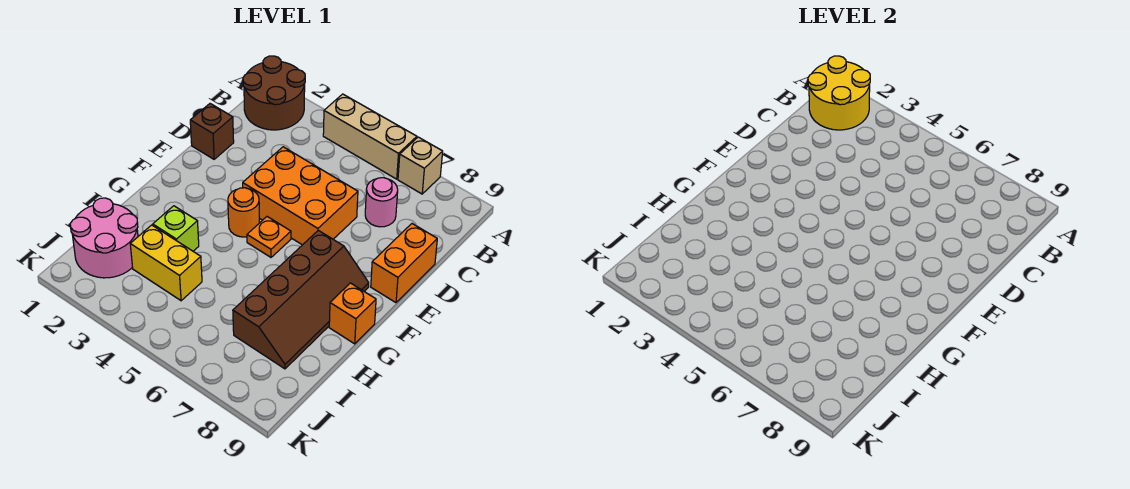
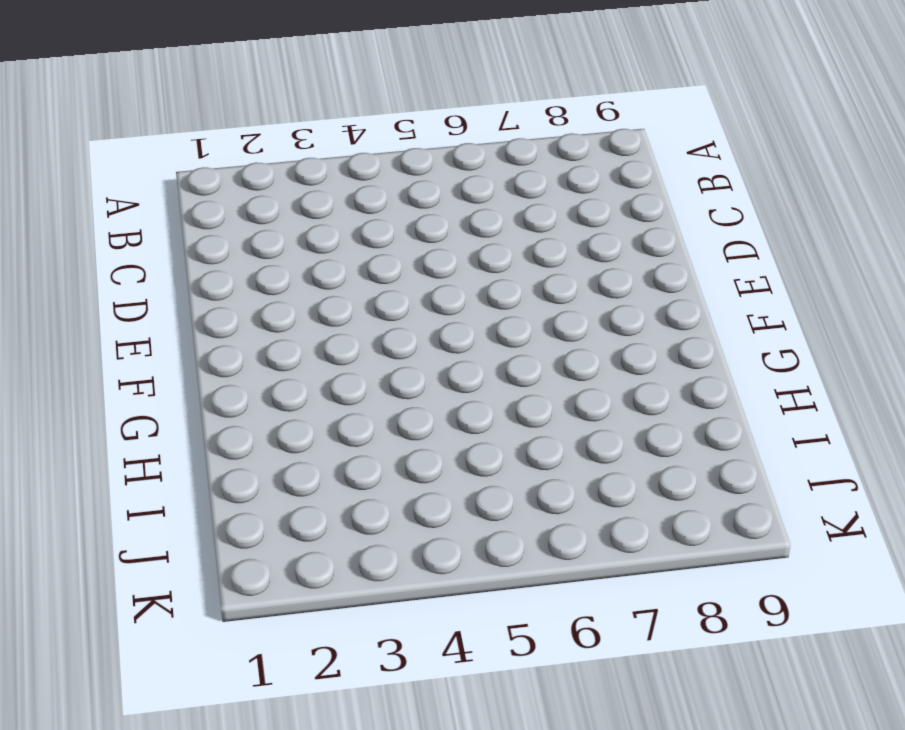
none -> brown round brick A1:B2 level 1
none -> tan brick A4:A6 level 1
none -> tan brick A7 level 1

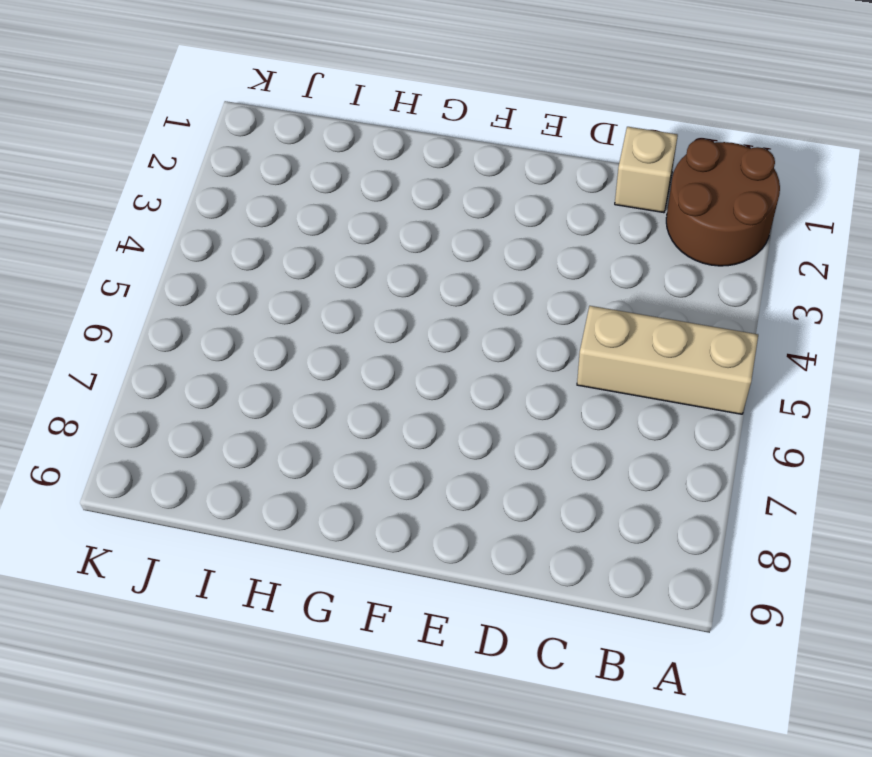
tan brick A5:C5 level 1 -> tan brick A4:A6 level 1
tan brick C1 level 1 -> tan brick A7 level 1
none -> pink round brick C7 level 1
none -> brown brick D1 level 1
none -> orange brick D4:E6 level 1

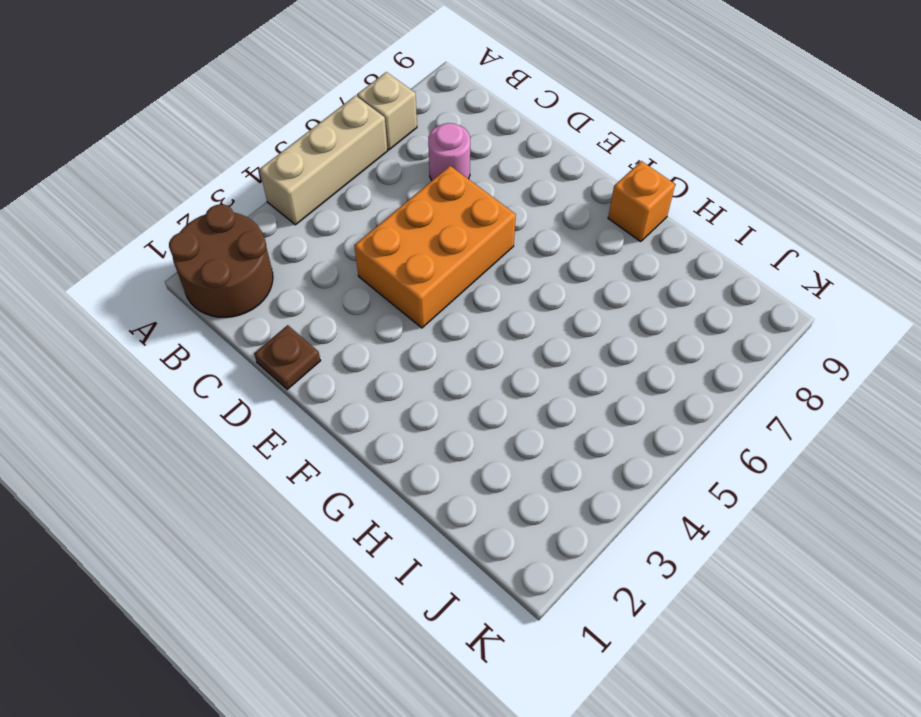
brown plate D1 level 1 -> brown brick D1 level 1
none -> orange brick D9:E9 level 1
none -> orange round brick F4 level 1
none -> orange plate F5 level 1

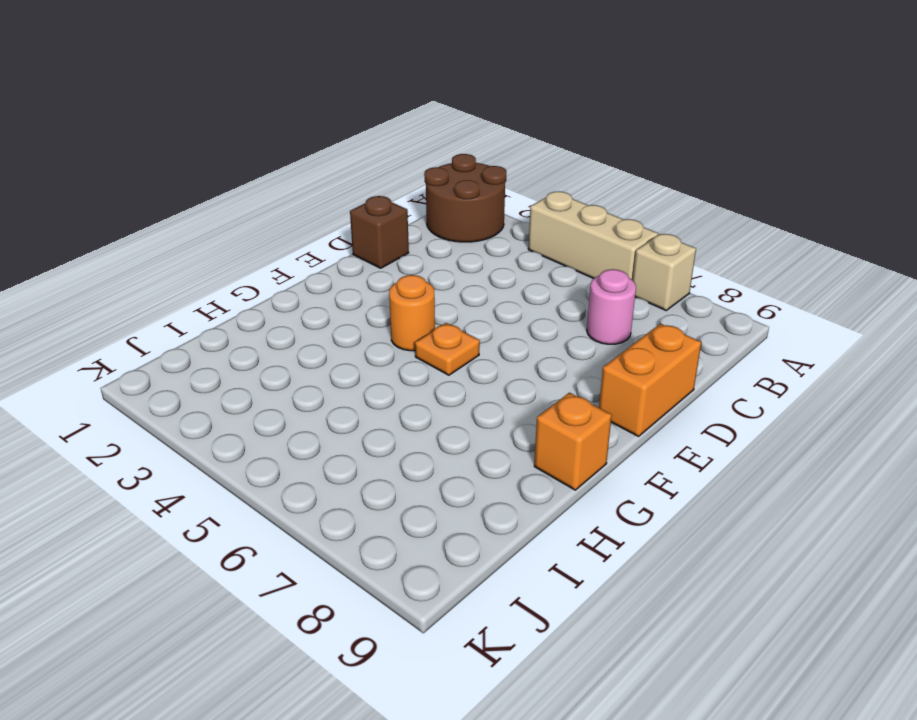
none -> orange brick D4:E6 level 1
none -> brown slope F7:I8 level 1 top 7
none -> lime brick H3 level 1

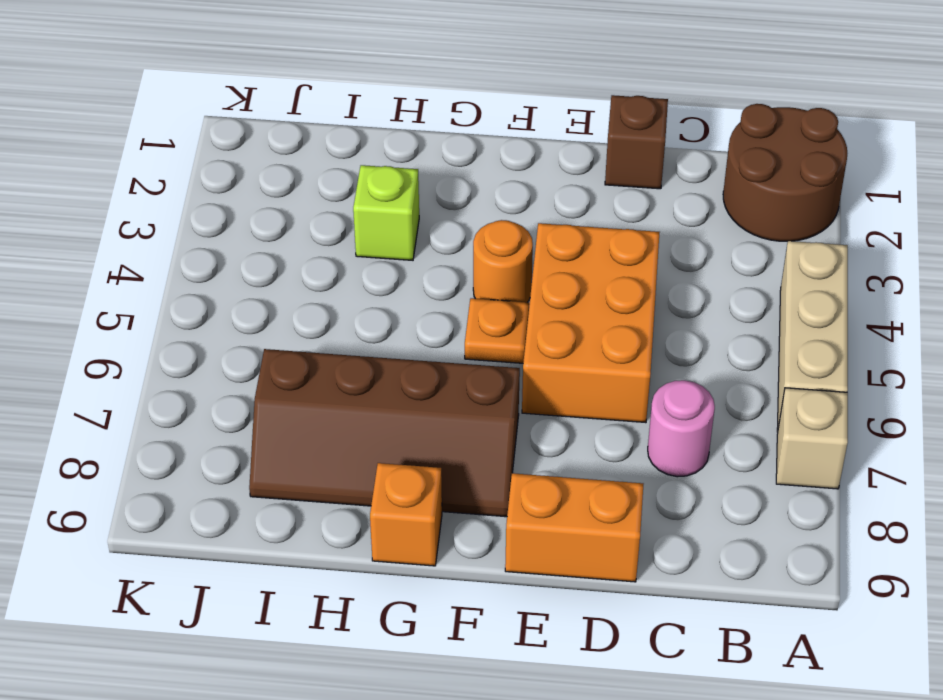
none -> pink round brick I1:J2 level 1
none -> yellow brick I3:I4 level 1
none -> yellow round brick A1:B2 level 2

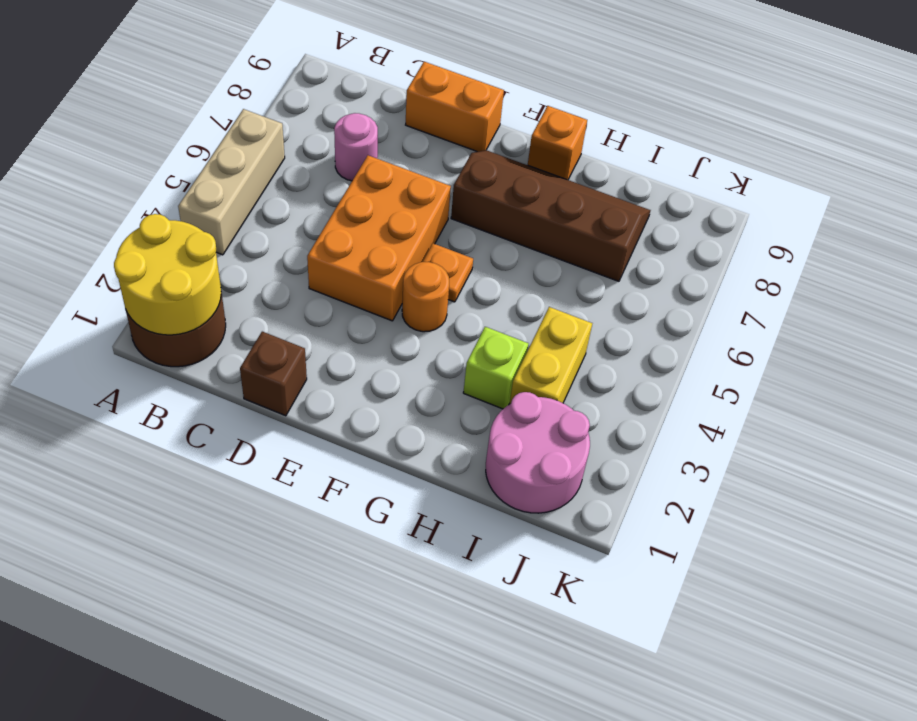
none -> tan brick A7 level 1

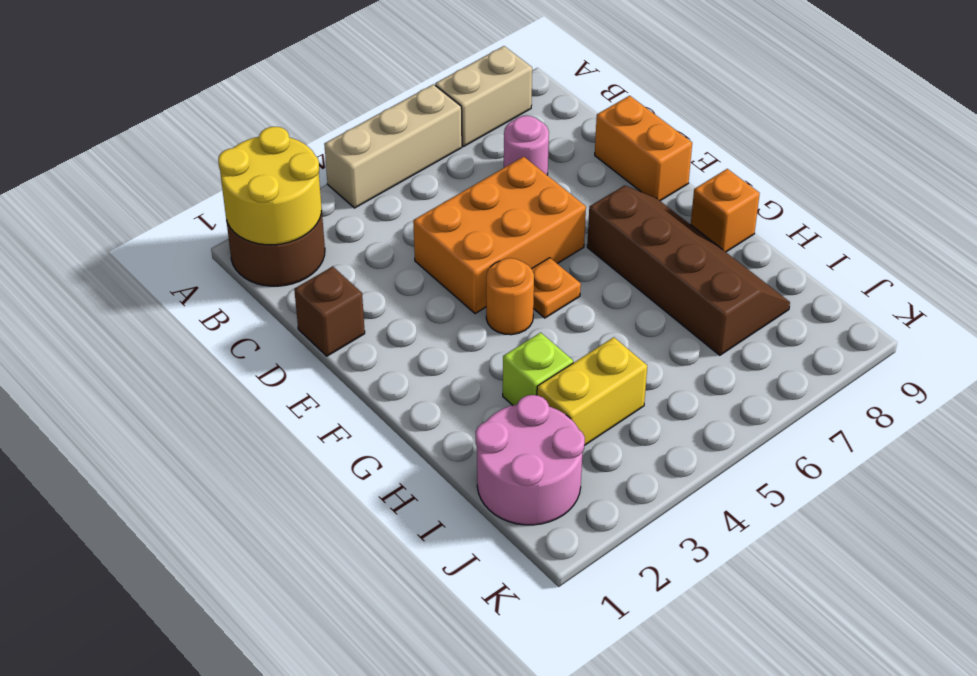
tan brick A7:A8 level 1 -> tan brick A7 level 1

